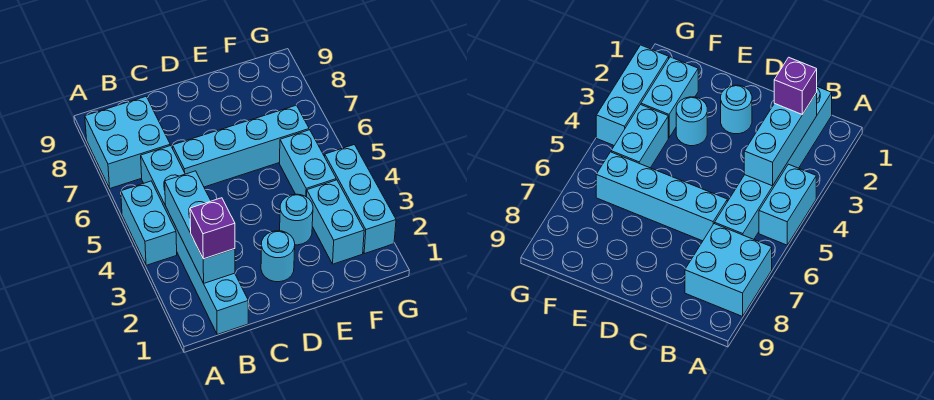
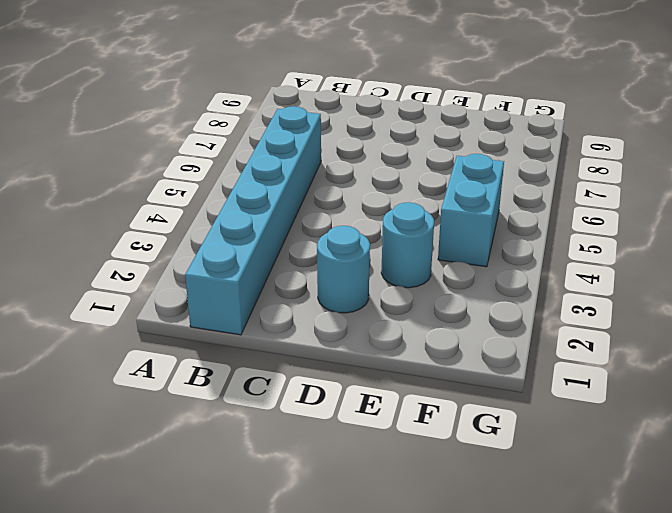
none -> cyan brick A4:A5 level 1
none -> cyan brick A7:B8 level 1

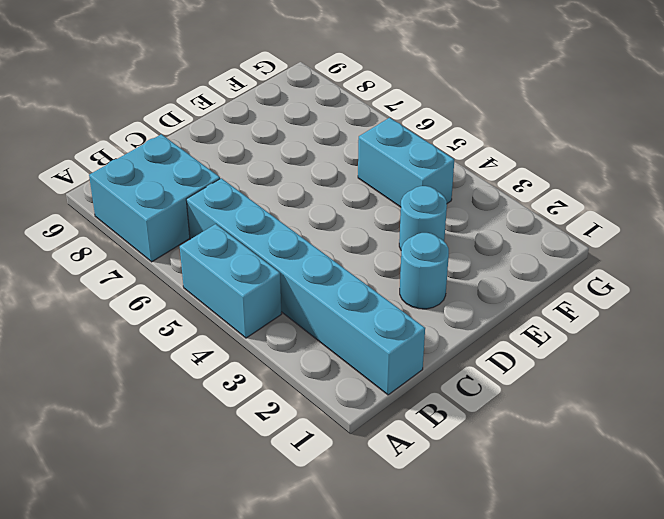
none -> cyan brick C6:F6 level 1
none -> cyan brick F2:F3 level 1

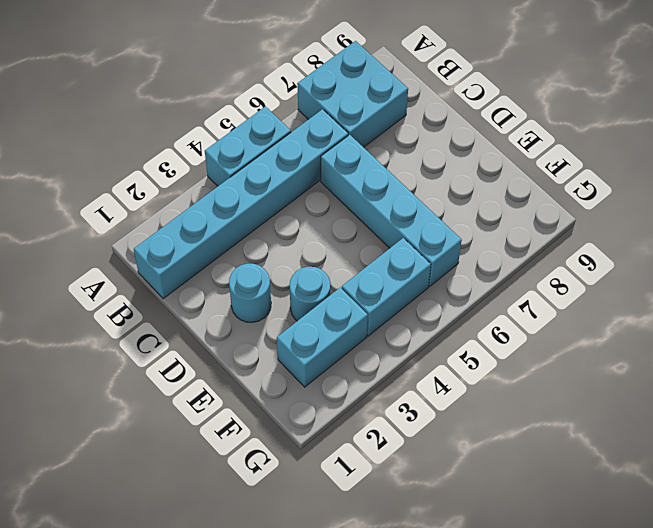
none -> cyan brick G2:G4 level 1
none -> cyan brick B2:B4 level 2

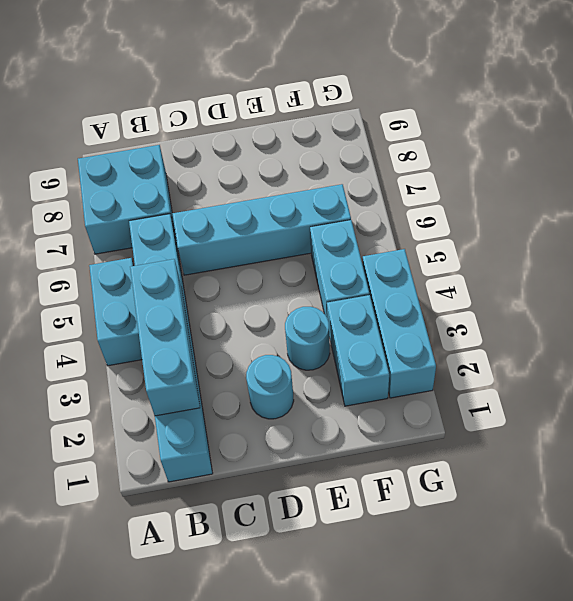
none -> purple brick B2 level 3

